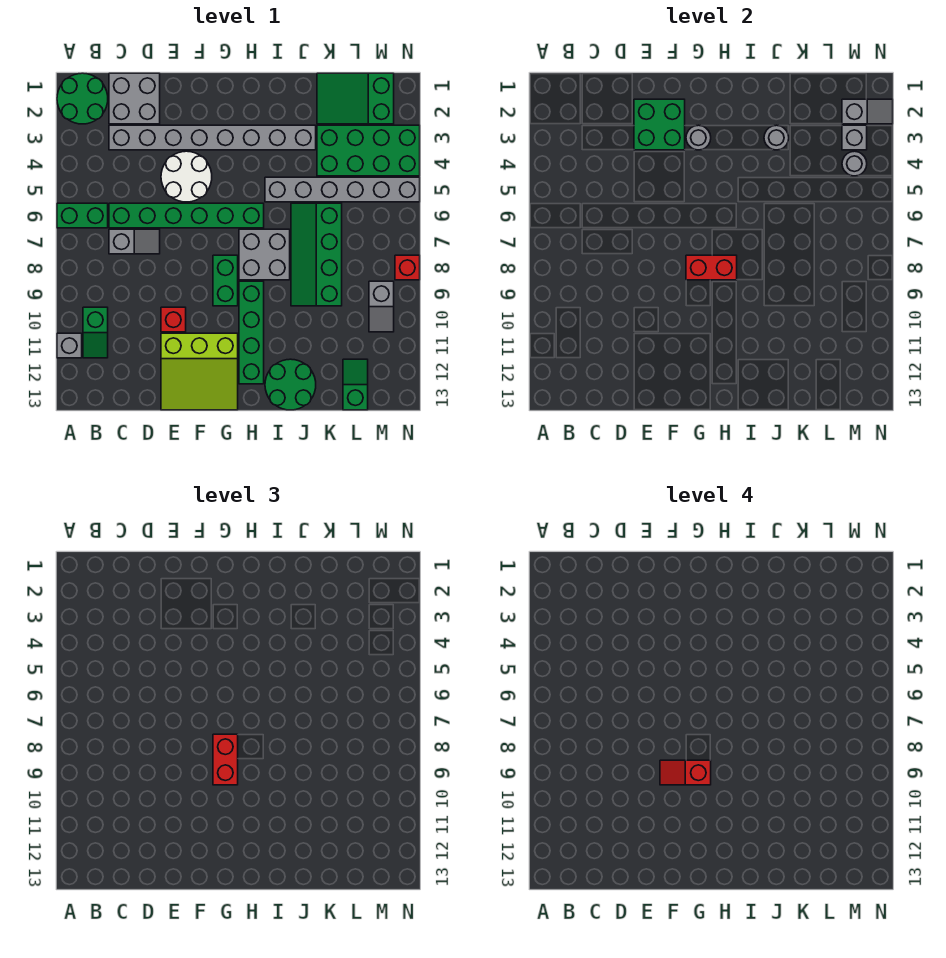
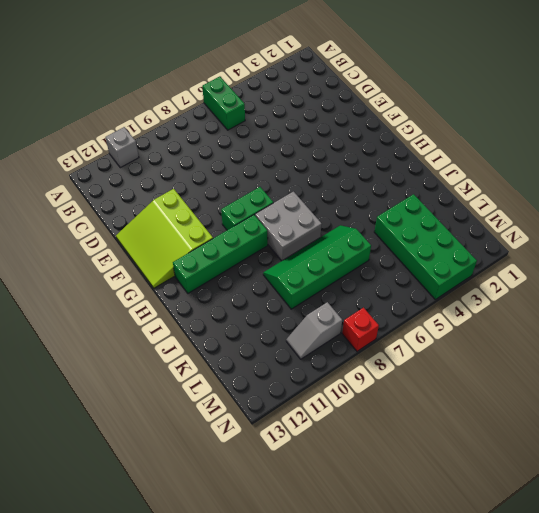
none -> green round brick A1:B2 level 1
none -> green slope B10:B11 level 1 top 10
none -> grey brick C1:D2 level 1
none -> grey brick C3:J3 level 1

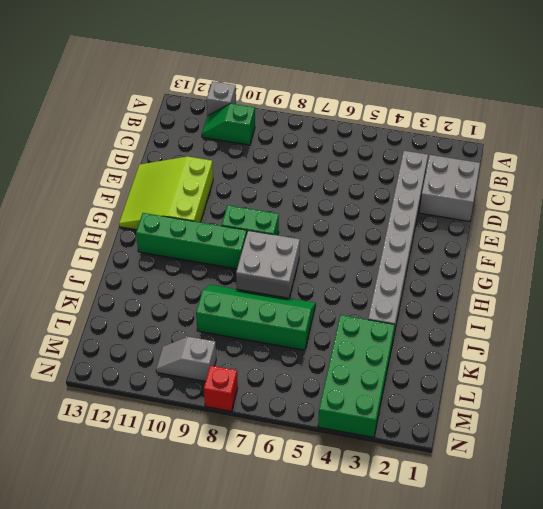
none -> green round brick A1:B2 level 1
none -> green brick A6:B6 level 1
none -> green brick C6:H6 level 1
none -> grey slope C7:D7 level 1 top C

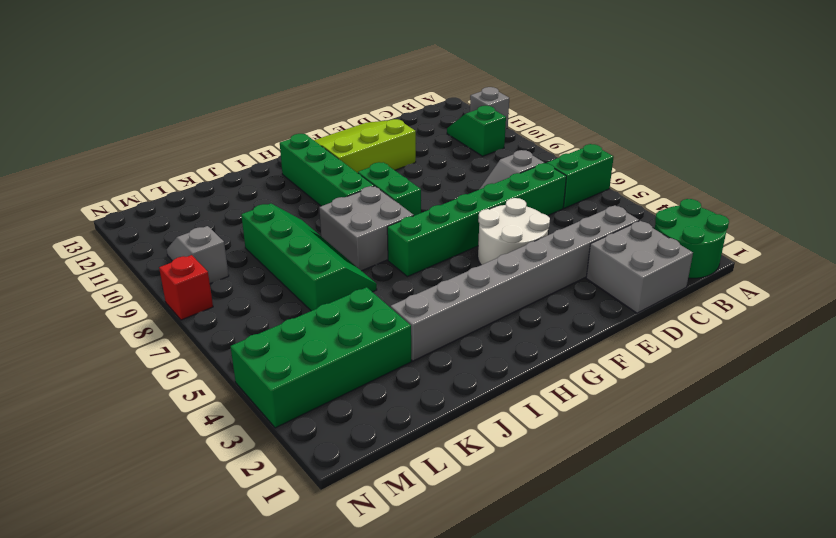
none -> red brick E10 level 1
none -> grey brick I5:N5 level 1
none -> green round brick I12:J13 level 1
none -> green slope K1:M2 level 1 top M

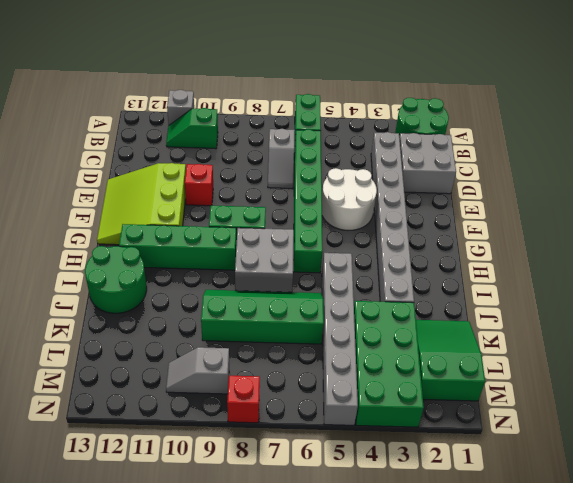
none -> green slope L12:L13 level 1 top 13
none -> green brick E2:F3 level 2
none -> grey round brick G3 level 2
none -> red brick G8:H8 level 2

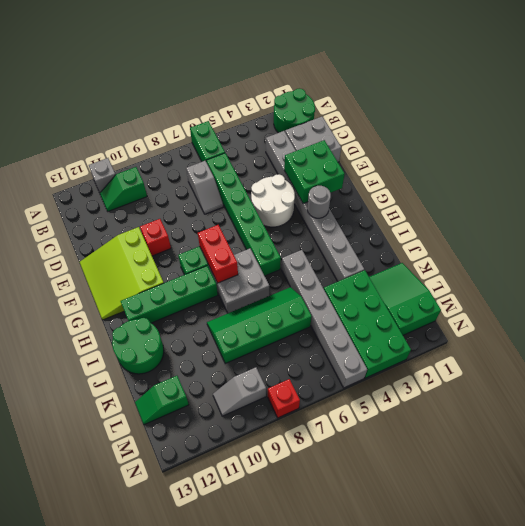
green slope L12:L13 level 1 top 12 -> green slope L12:L13 level 1 top 13
none -> grey round brick J3 level 2
none -> grey slope M2:N2 level 2 top M
none -> grey brick M3 level 2
none -> grey round brick M4 level 2

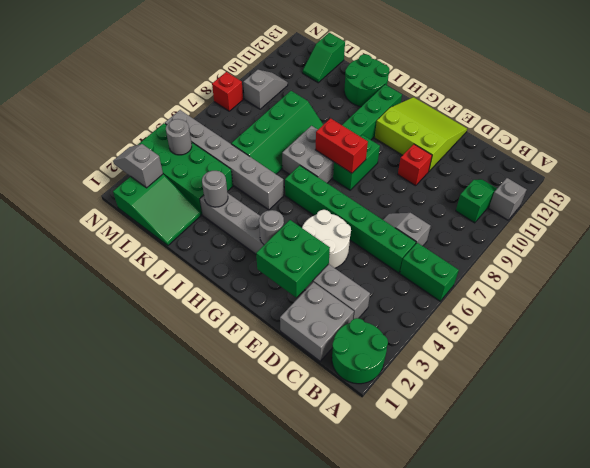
none -> grey brick M3 level 2
none -> red brick G8:G9 level 3
none -> red slope F9:G9 level 4 top G

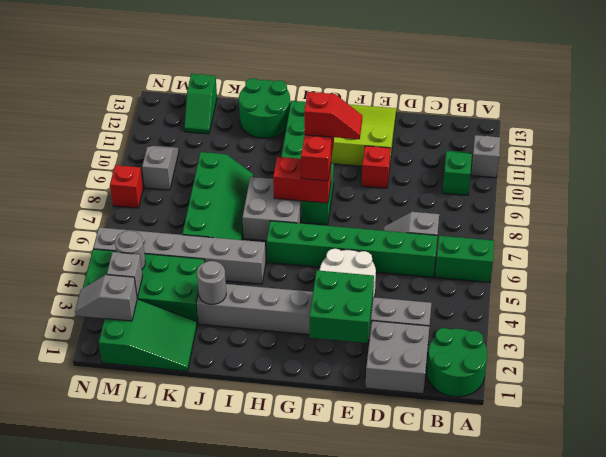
none -> grey round brick G3 level 2

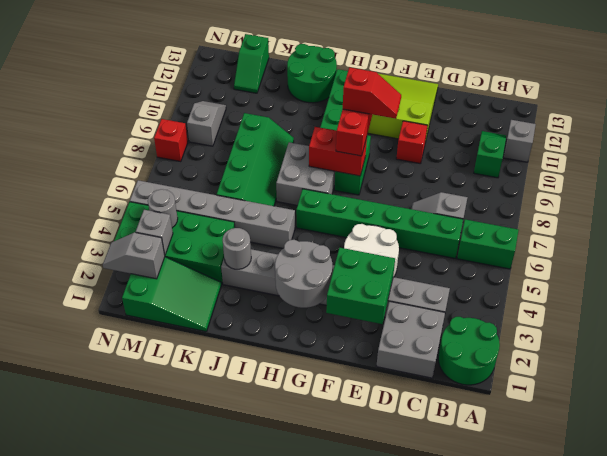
grey round brick G2:H3 level 2 -> grey round brick G3 level 2

